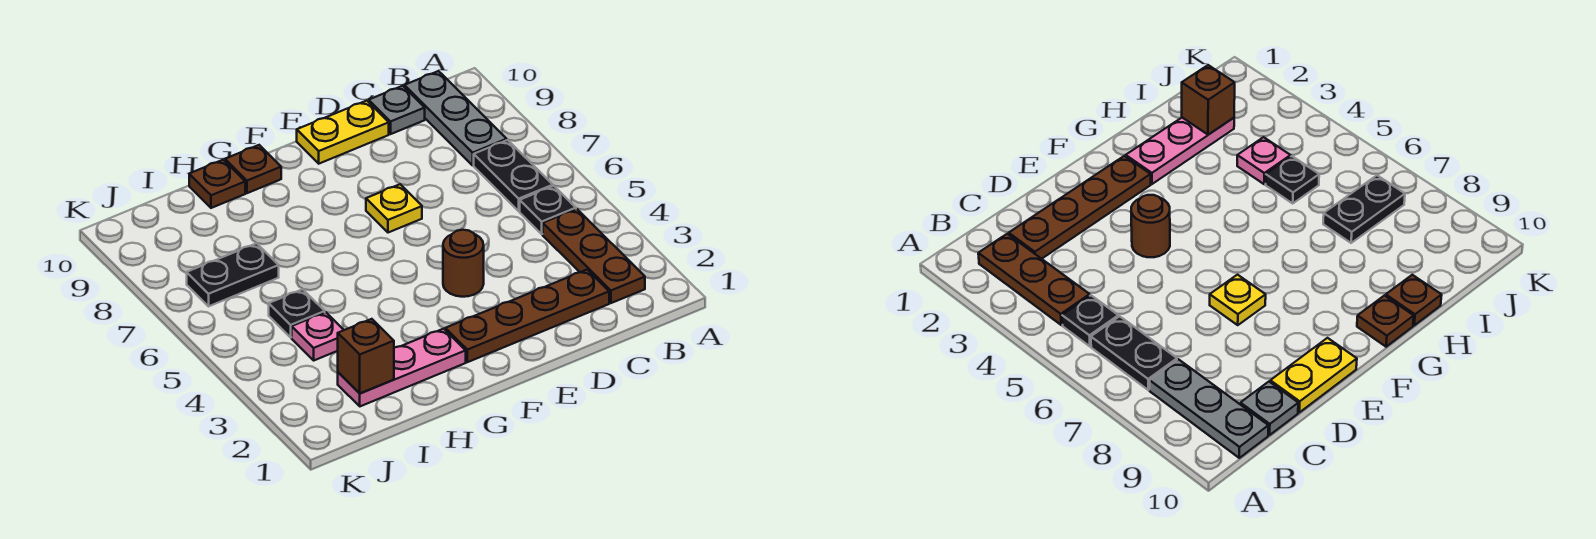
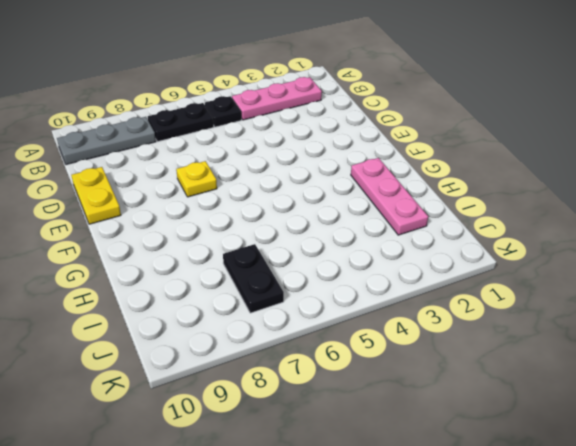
pink plate B2:B4 level 1 -> brown plate B2:B4 level 1
none -> brown plate C2:F2 level 1
none -> grey plate C10 level 1
none -> brown round brick E4 level 1

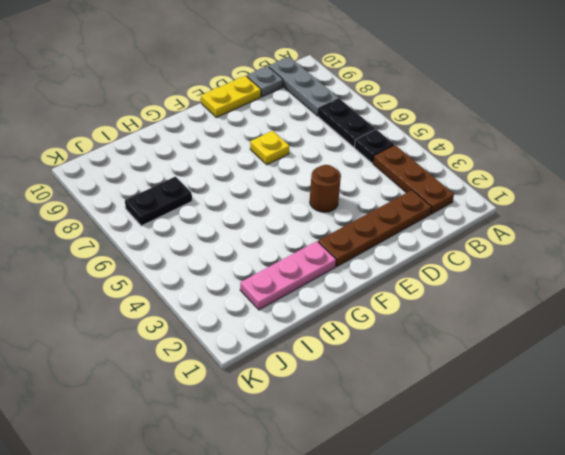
none -> brown plate G10 level 1
none -> brown plate H10 level 1
none -> pink plate I4 level 1

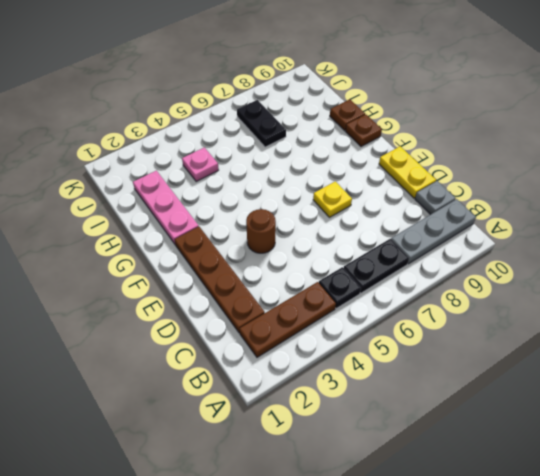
none -> black plate I5 level 1
none -> brown brick I2 level 2

